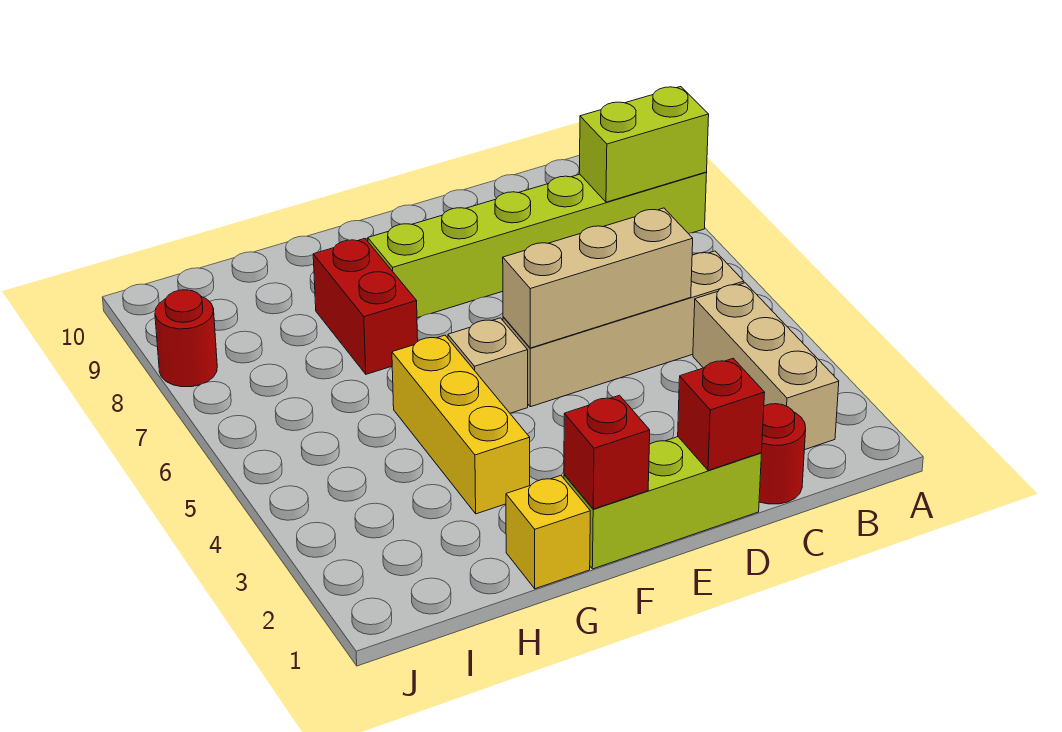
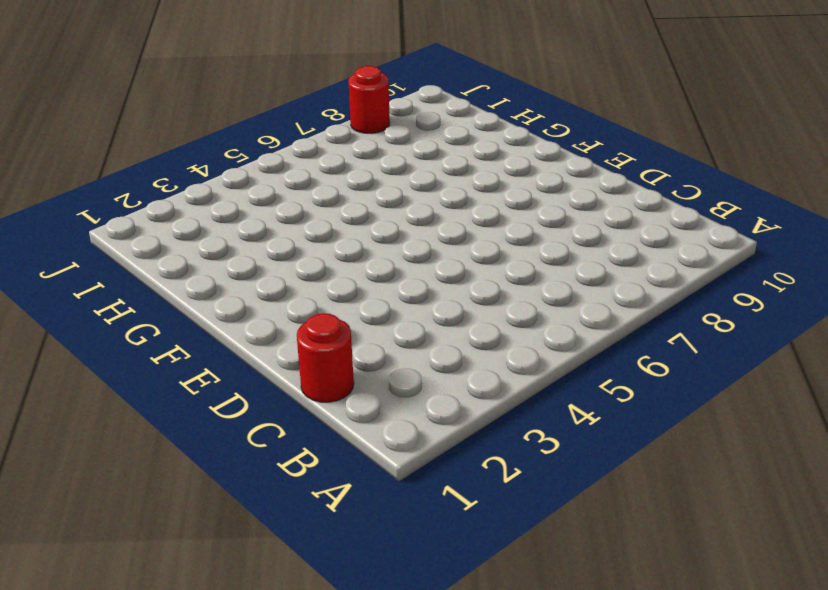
none -> lime brick A8:F8 level 1
none -> tan brick B2:B4 level 1
none -> tan brick B5:E5 level 1

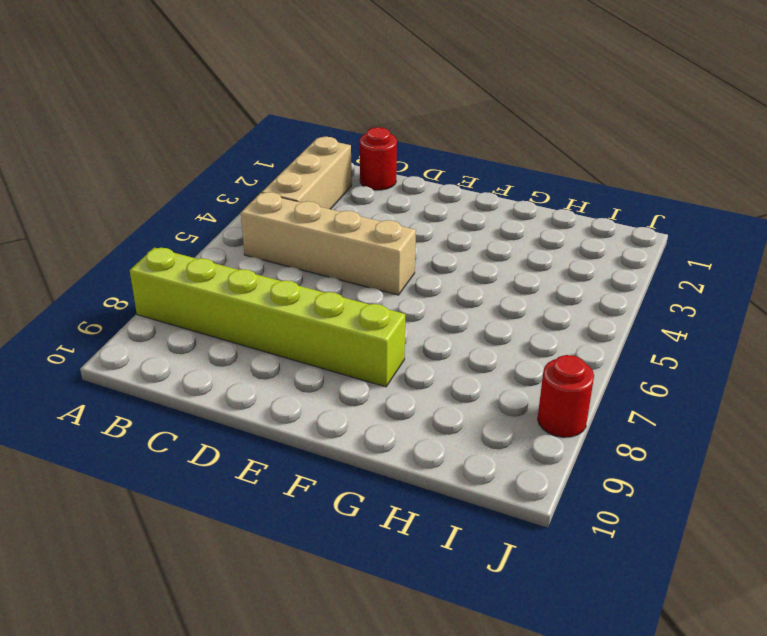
none -> lime brick D1:F1 level 1
none -> tan brick F5 level 1
none -> yellow brick G1 level 1

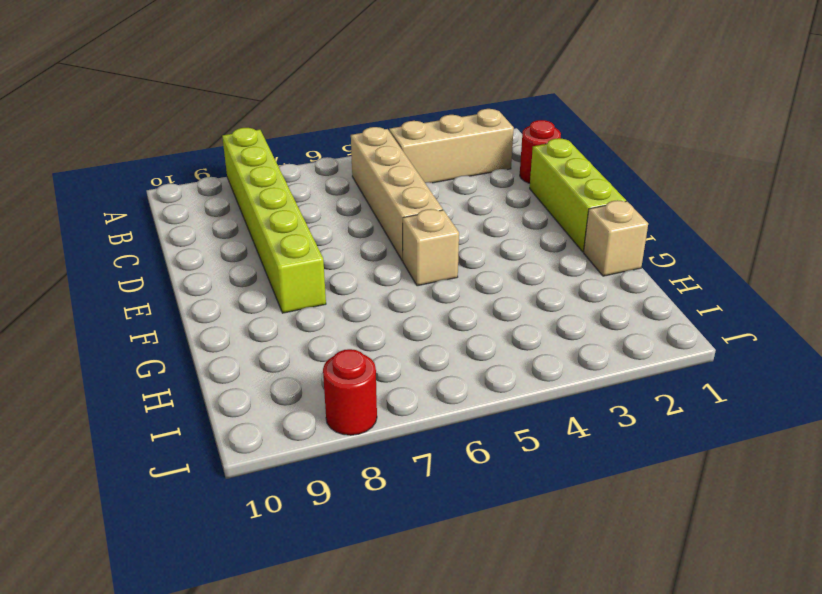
tan brick G1 level 1 -> yellow brick G1 level 1
none -> yellow brick G3:G5 level 1
none -> red brick G7:G8 level 1
none -> lime brick A8:B8 level 2

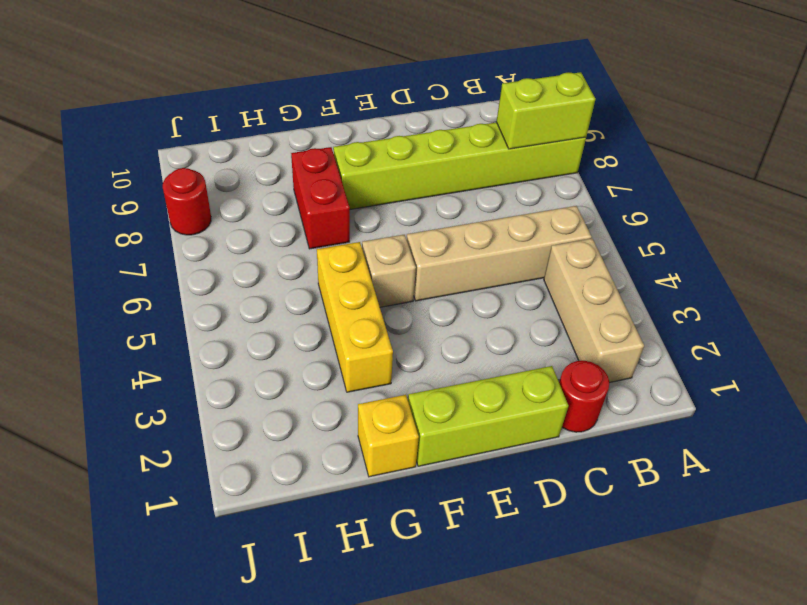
none -> tan brick C5:E5 level 2
none -> red brick D1 level 2
none -> red brick F1 level 2

